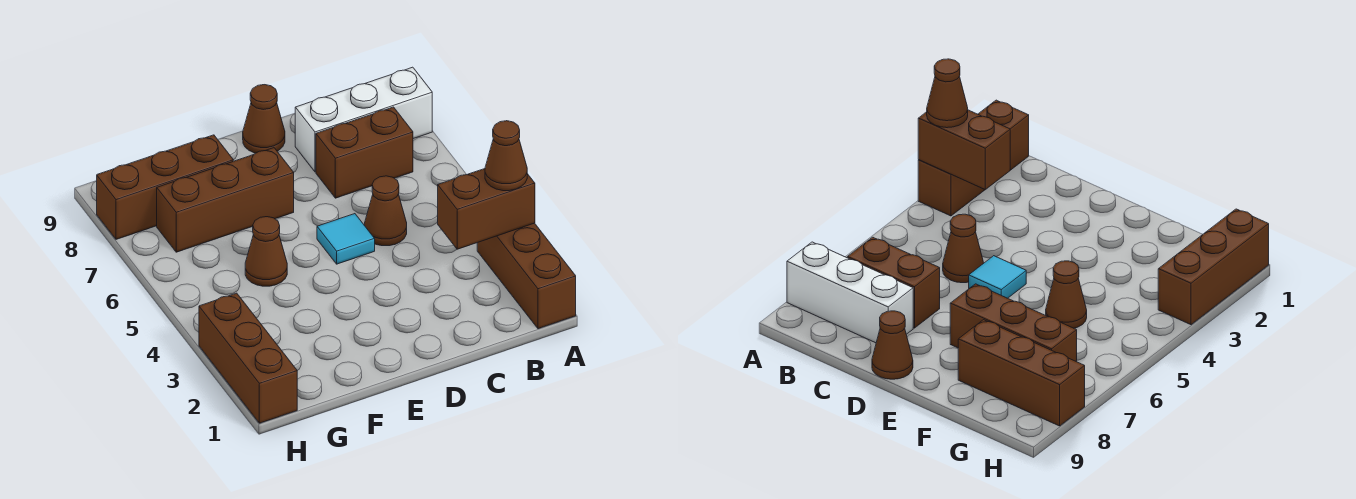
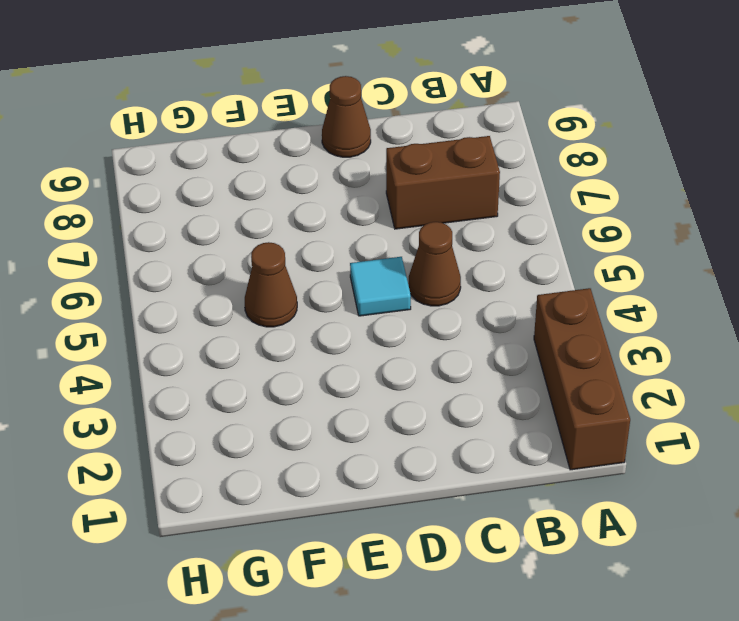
none -> white brick A8:C8 level 1
none -> brown brick E7:G7 level 1
none -> brown brick F8:H8 level 1

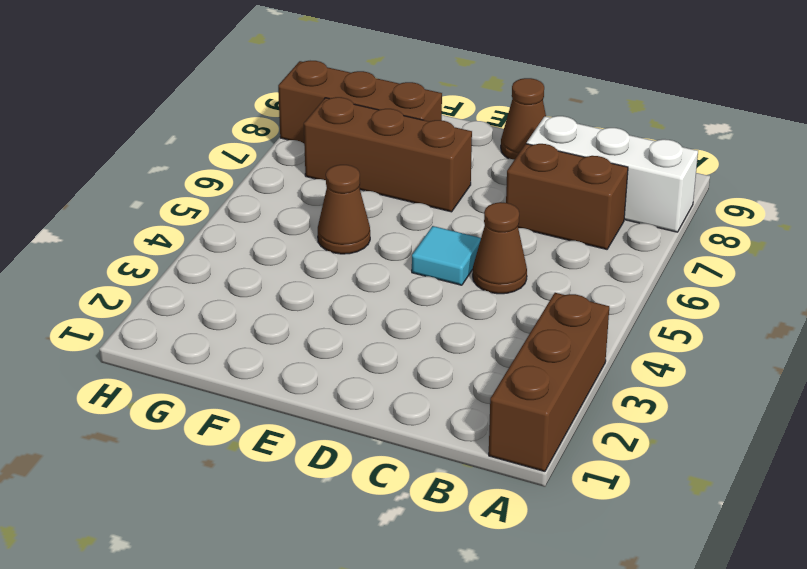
none -> brown brick H1:H3 level 1
none -> brown brick A3:B3 level 2
none -> brown cone A3 level 3

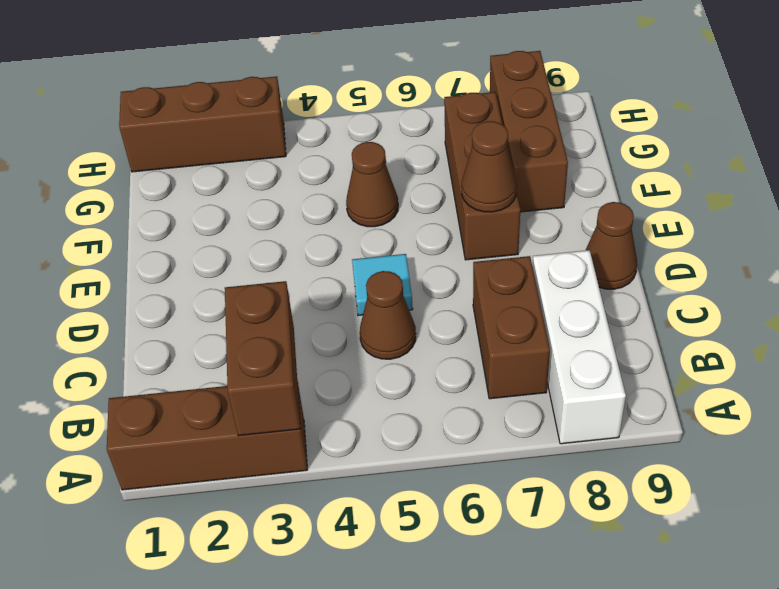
brown cone E7 level 2 -> brown cone A3 level 3

